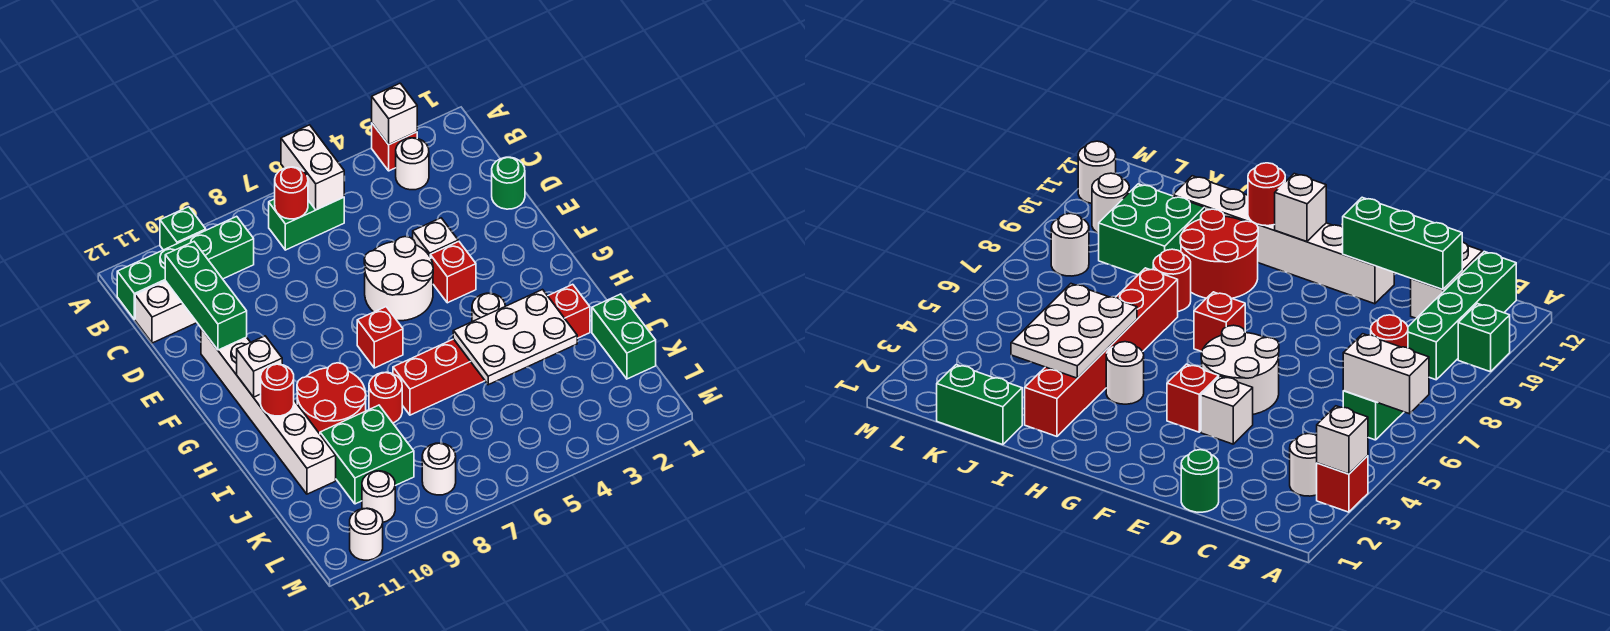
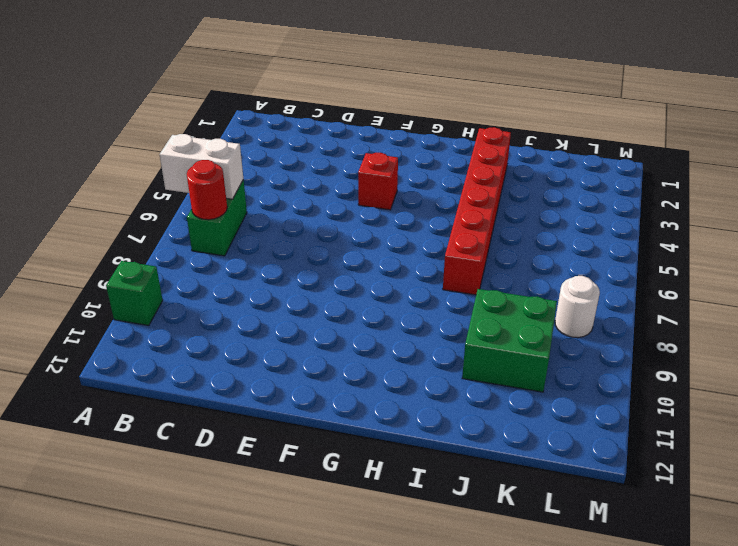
none -> red brick A3 level 1
none -> white round brick B3 level 1
none -> green brick B9:B12 level 1

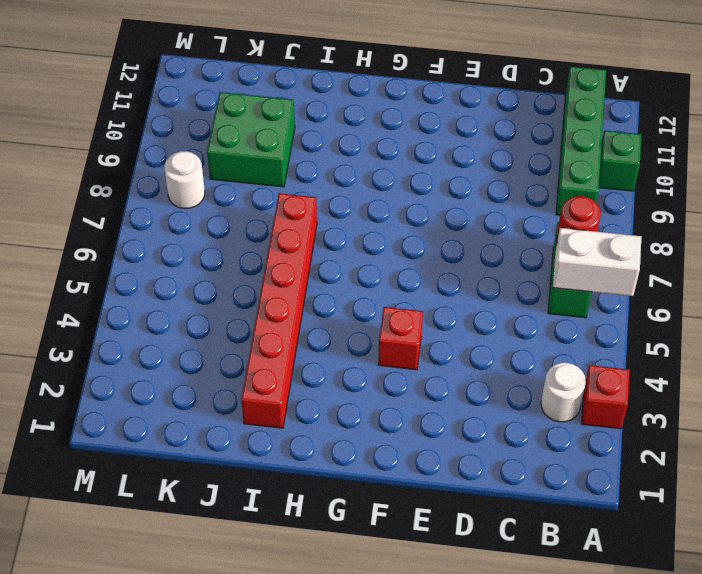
none -> white brick C11:C12 level 1
none -> green round brick D1 level 1
none -> white brick E4 level 1

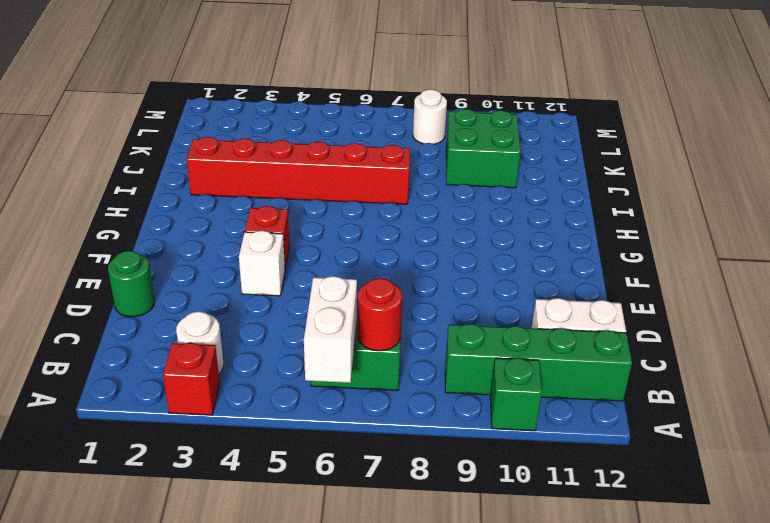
none -> white round brick E5:F6 level 1
none -> white brick E11:J11 level 1
none -> red brick G7 level 1

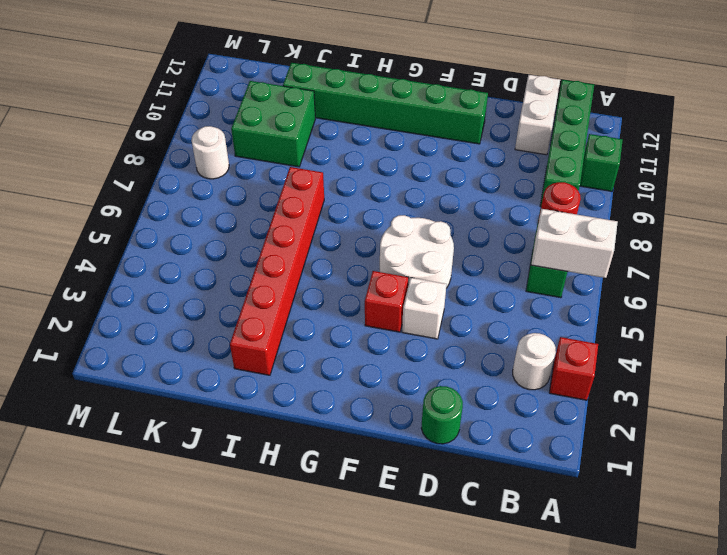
green brick E11:J11 level 1 -> white brick E11:J11 level 1
none -> red brick G7 level 1
none -> white round brick H4 level 1
none -> red round brick H9:I10 level 1

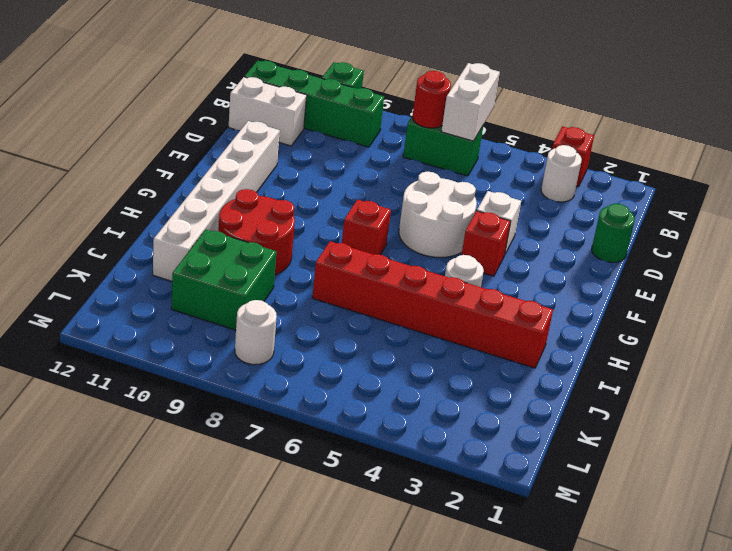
none -> red round brick I8 level 1
none -> green brick J1:K1 level 1
none -> white round brick L10 level 1

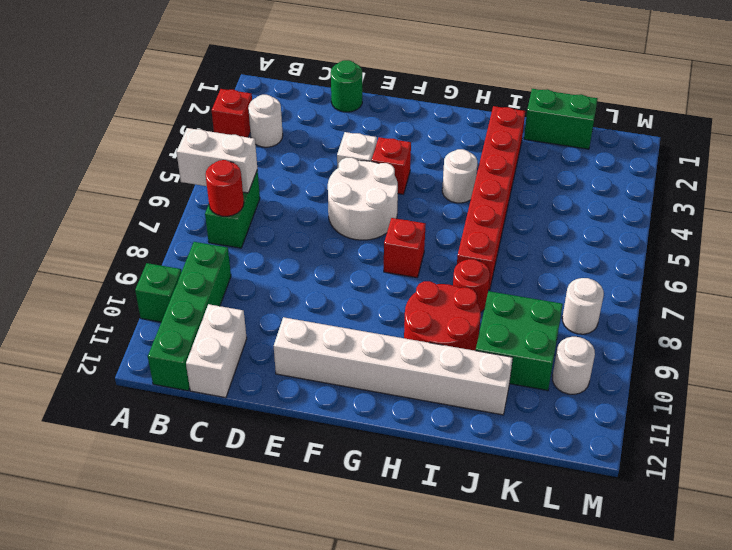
none -> white round brick M11 level 1
none -> white brick A3 level 2
none -> green brick C11:E11 level 2

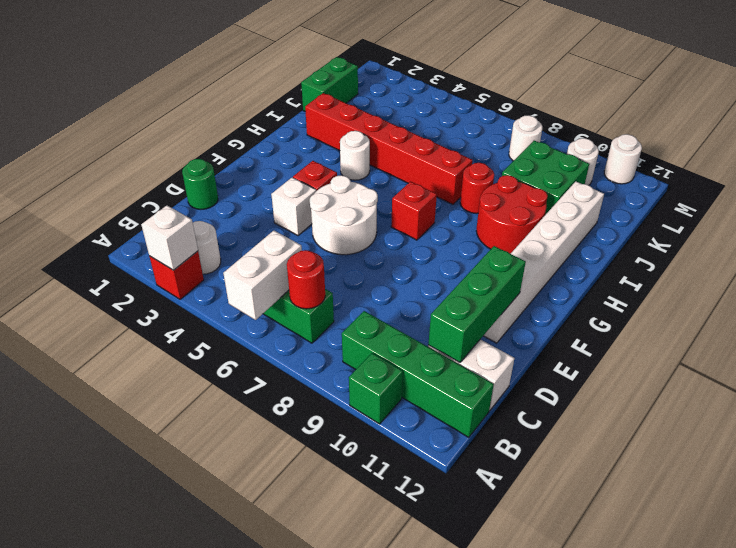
none -> white brick G11 level 2
none -> red round brick H11 level 2
none -> white plate I3:J5 level 2

